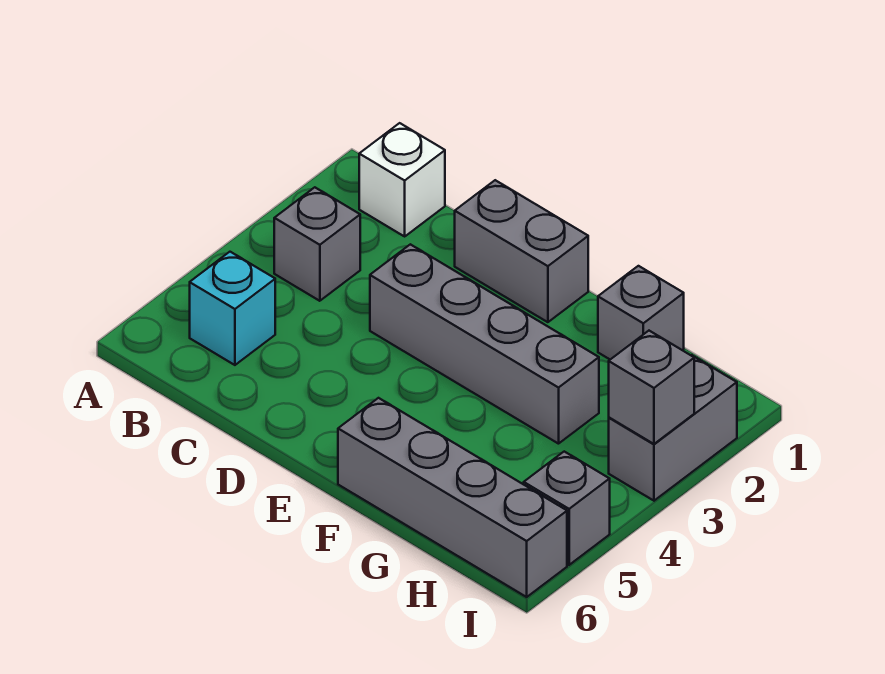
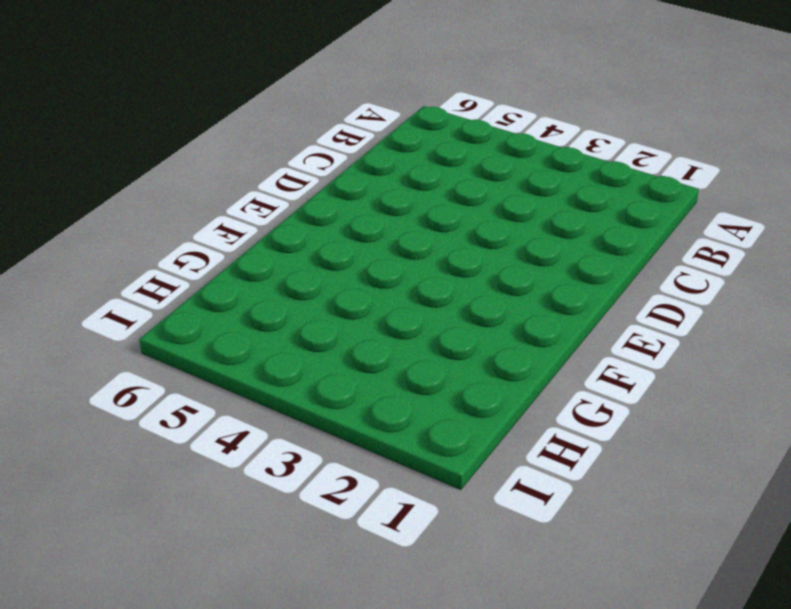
none -> white brick B1 level 1
none -> grey brick B3 level 1

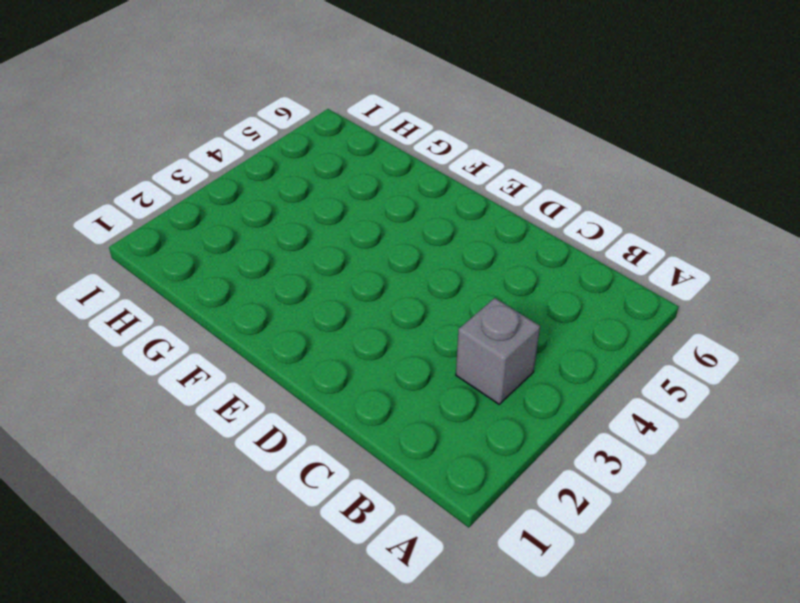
none -> white brick B1 level 1
none -> cyan brick B5 level 1

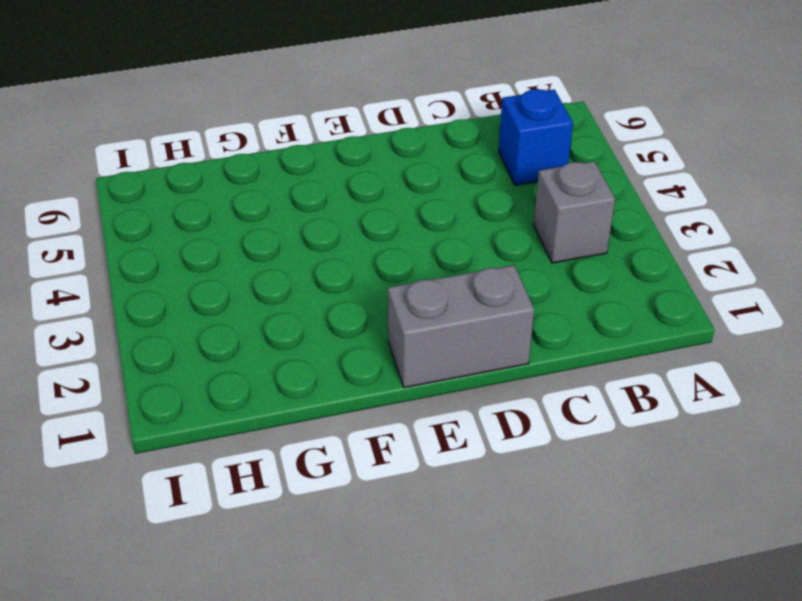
blue brick B5 level 1 -> cyan brick B5 level 1
none -> white brick B1 level 1
none -> grey brick D3:G3 level 1

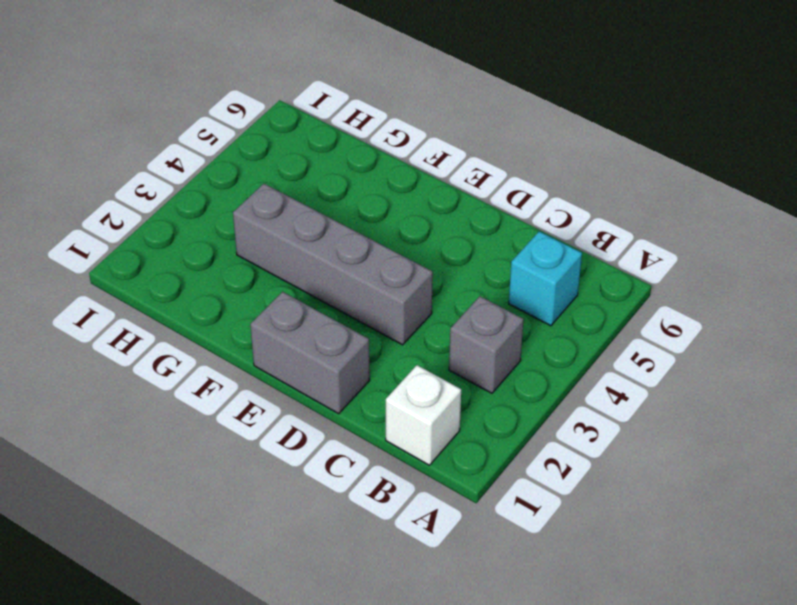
none -> grey brick F6:I6 level 1
none -> grey brick G1 level 1

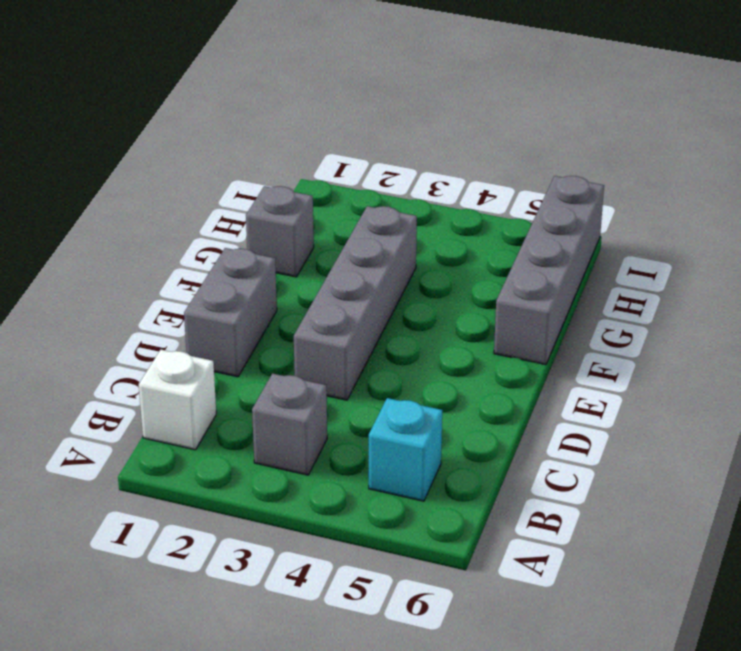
none -> grey brick I2:I3 level 1
none -> grey brick I5 level 1

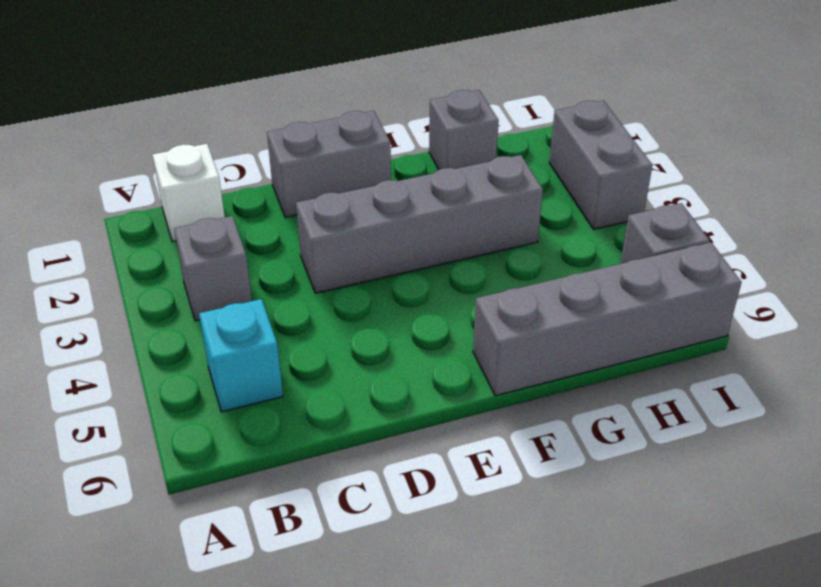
none -> grey brick I3 level 2

